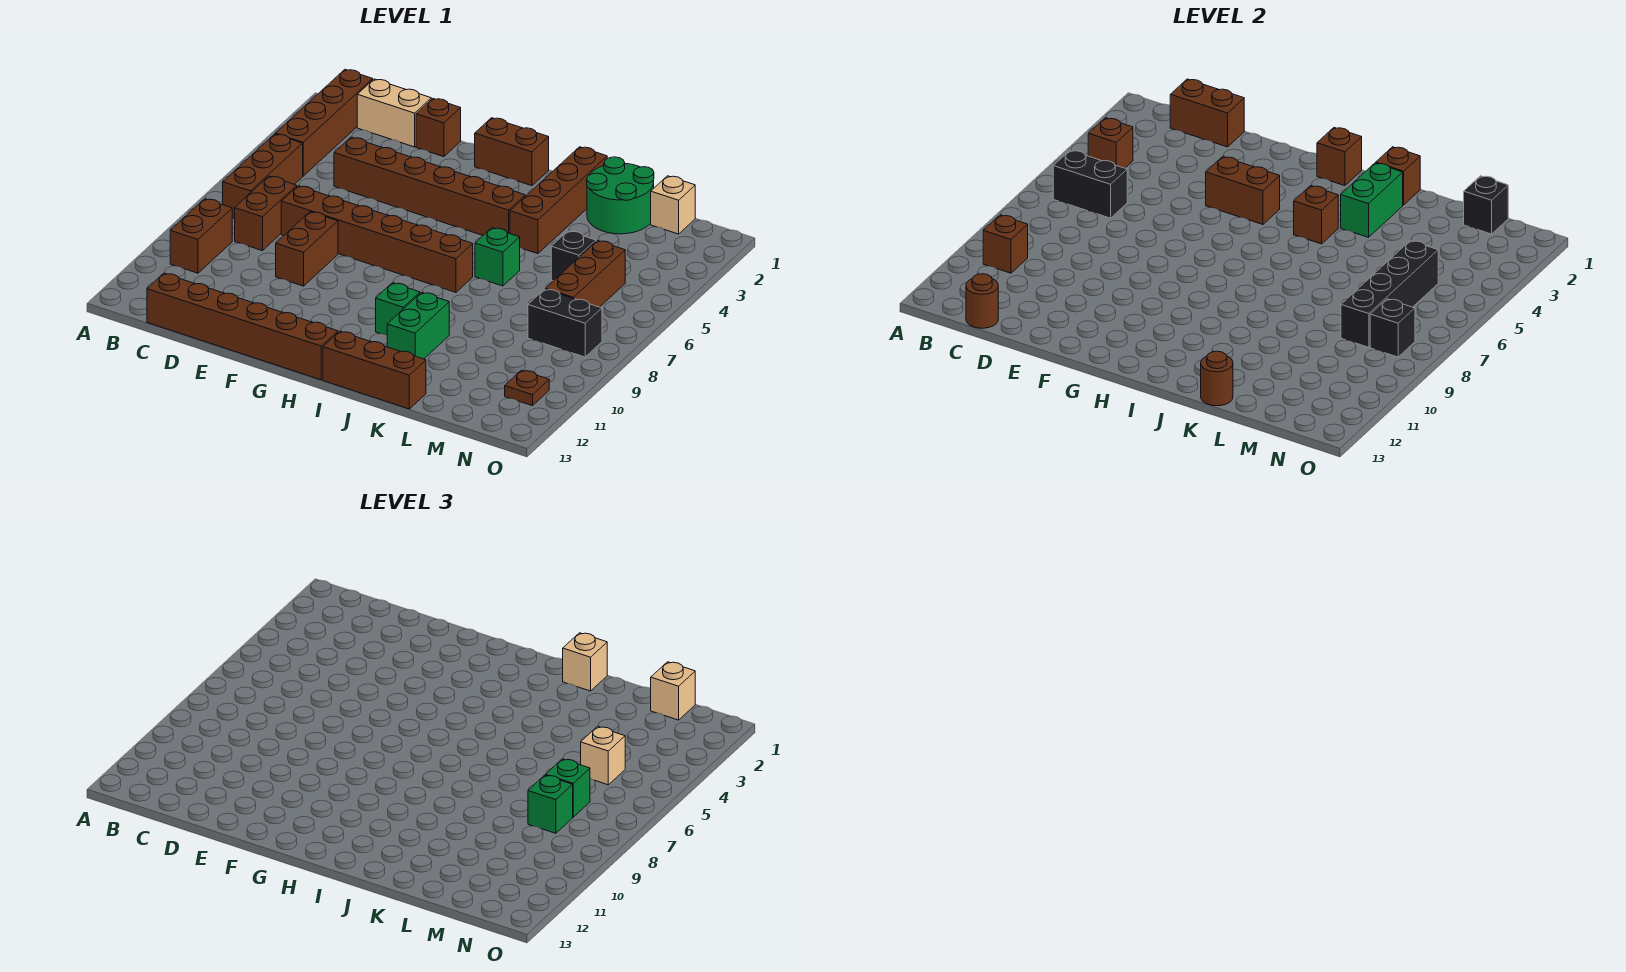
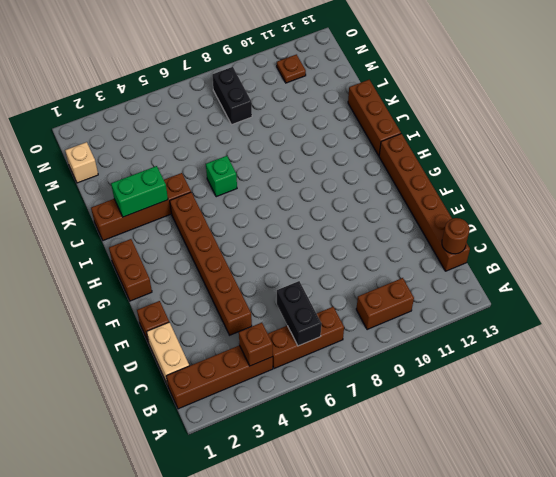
none -> brown brick C7:C8 level 1
none -> brown brick D7:I7 level 1
none -> brown brick E8:E9 level 1
none -> green brick I10 level 1

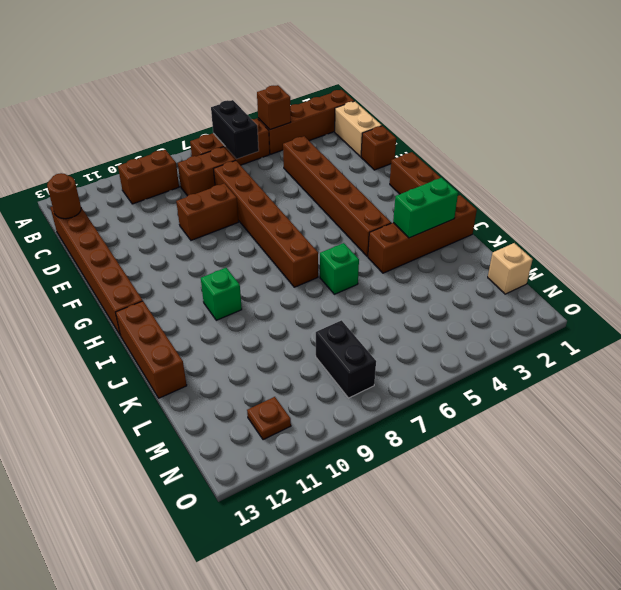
none -> green brick J10:J11 level 1
none -> green round brick K1:L2 level 1
none -> black brick L5 level 1
none -> brown brick M5:M7 level 1

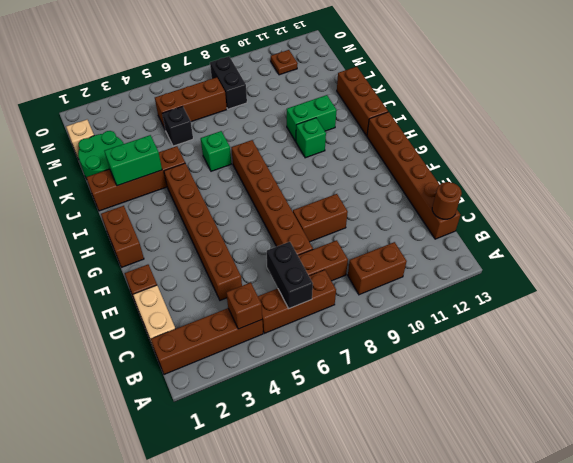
none -> brown brick B10 level 2
none -> brown brick C1:D1 level 2
none -> brown brick F4:G4 level 2
none -> brown brick H1 level 2

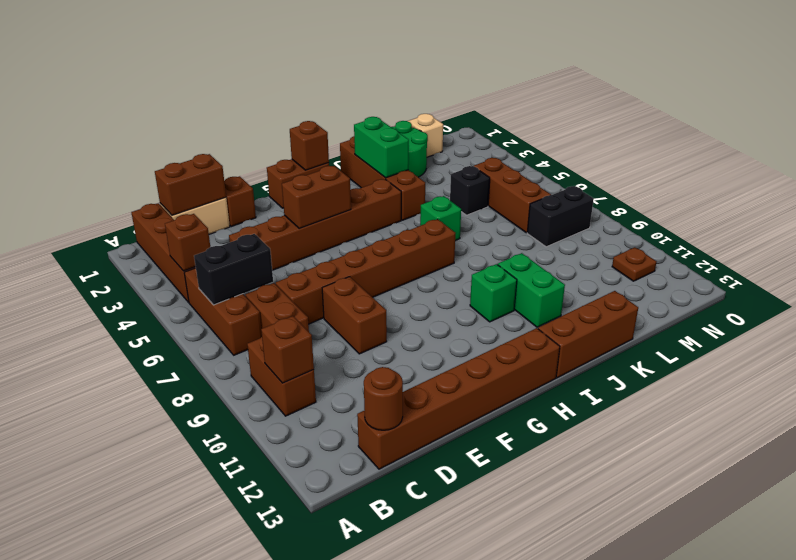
none -> brown brick I4 level 2
none -> brown brick J1 level 2
none -> brown round brick K13 level 2
none -> black brick M1 level 2

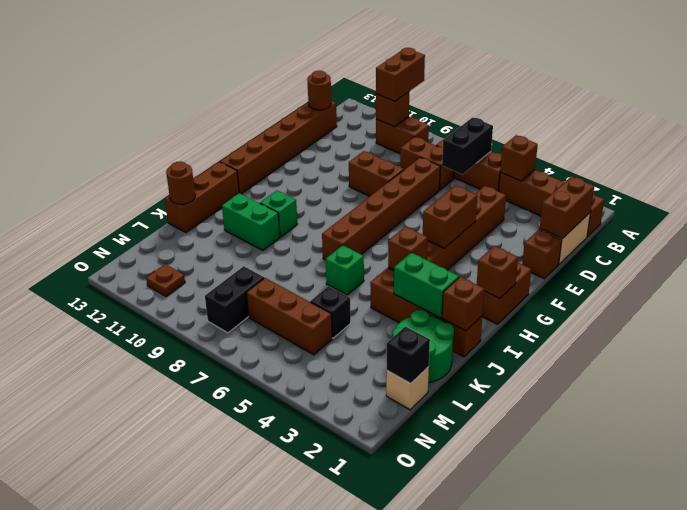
brown brick A10:B10 level 3 -> none
none -> black brick M5:M8 level 2
none -> black brick N8 level 2
none -> tan brick J1 level 3
none -> tan brick M1 level 3

